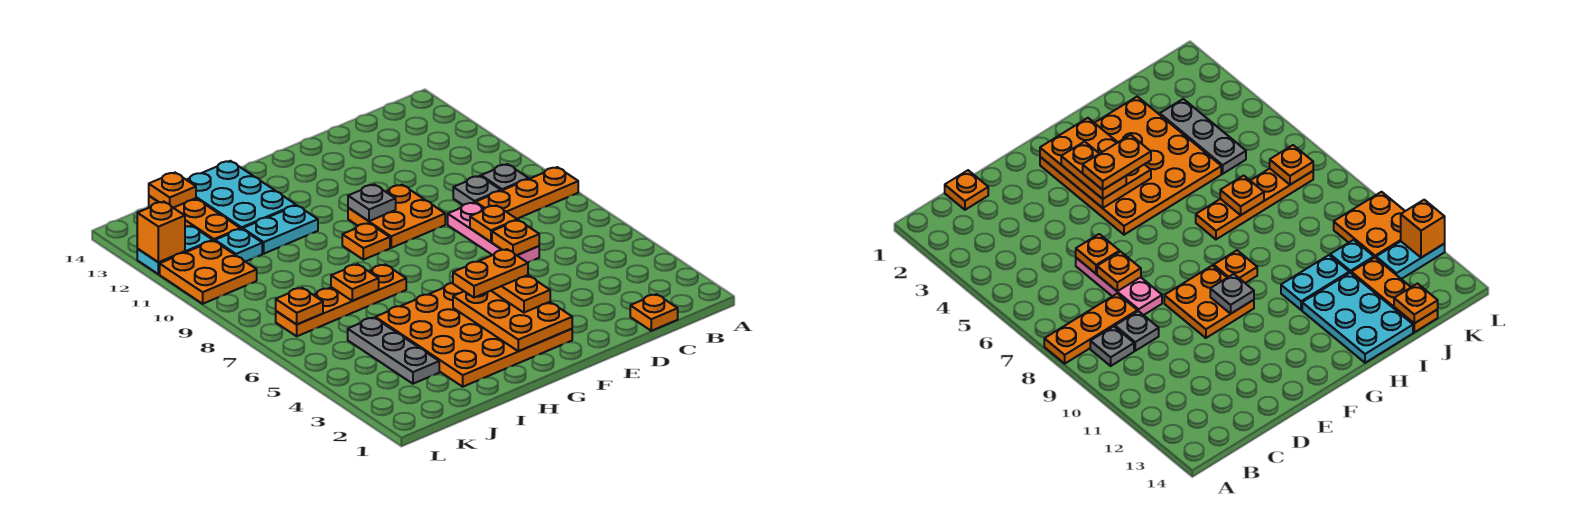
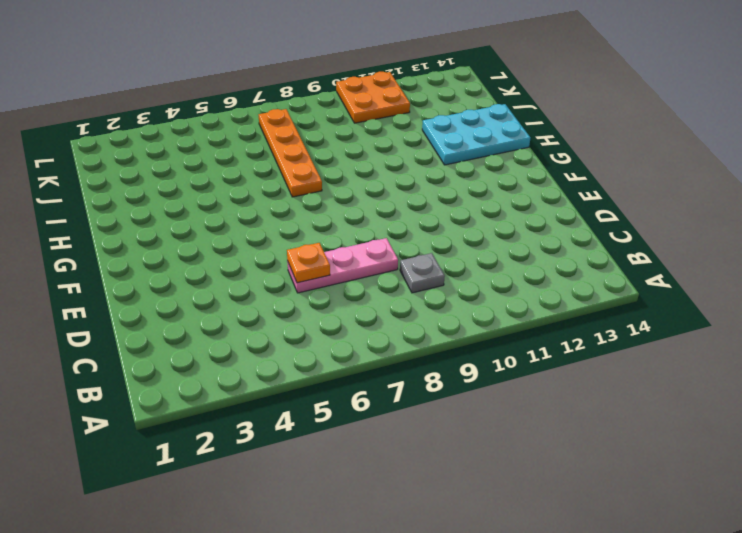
none -> orange plate A8:C8 level 1
none -> grey plate B9 level 1
none -> orange plate C1 level 1

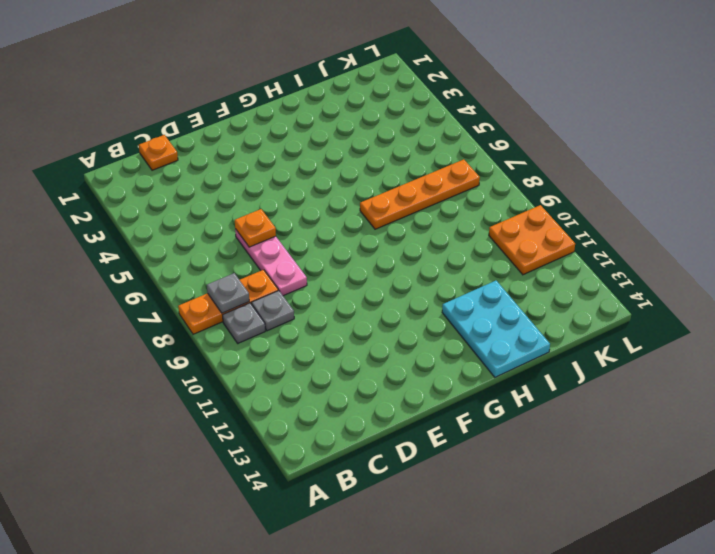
grey plate B8 level 2 -> grey plate F10 level 2
none -> orange plate E9:F10 level 1
none -> orange plate F2:I5 level 1
none -> orange plate G9 level 1

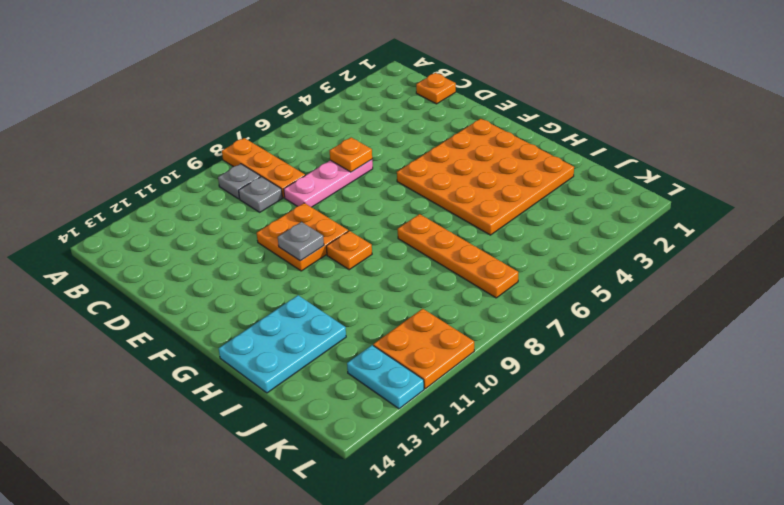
none -> cyan plate H11:I11 level 1
none -> grey plate J3:J5 level 1
none -> cyan plate J11 level 1

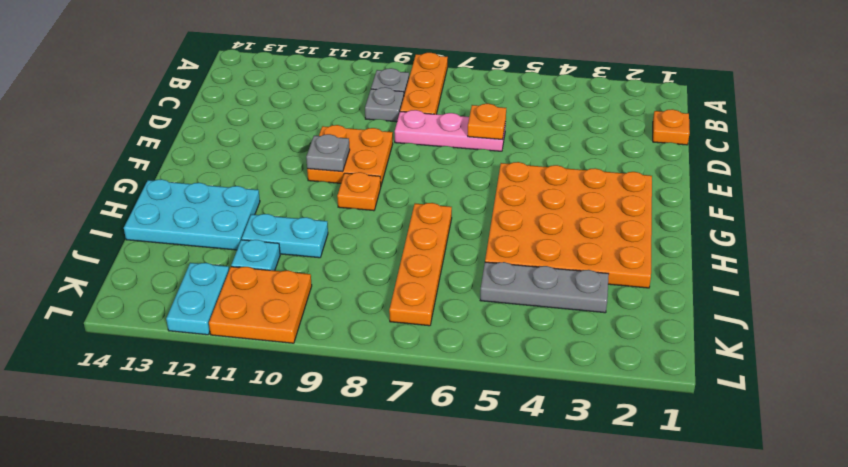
cyan plate I10:I11 level 1 -> cyan plate H11:I11 level 1
none -> orange plate J12:J14 level 1
none -> orange plate D7 level 2
none -> orange plate F2:G4 level 2

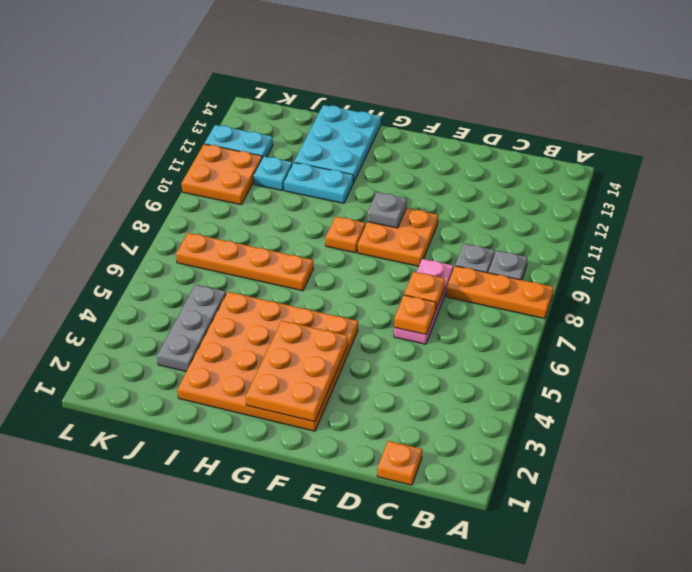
none -> orange plate J12:J14 level 1
none -> orange plate I7 level 2
none -> orange plate J14 level 2

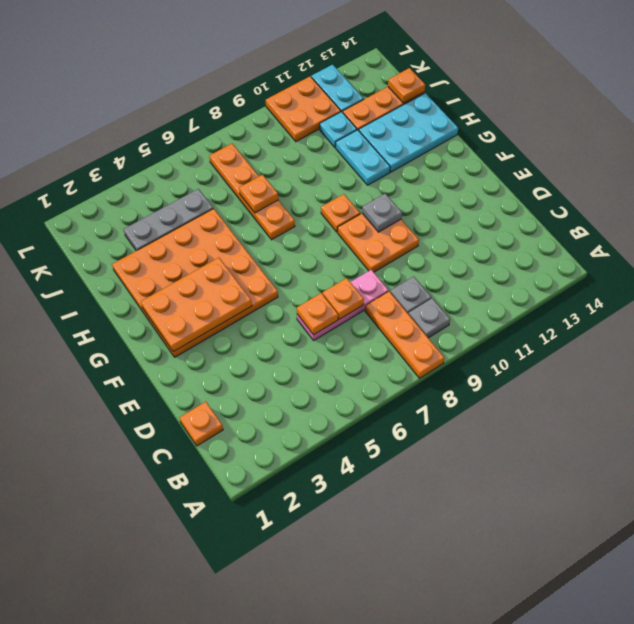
none -> orange plate K7 level 2
none -> orange brick L12 level 2
none -> orange plate F3:F4 level 3

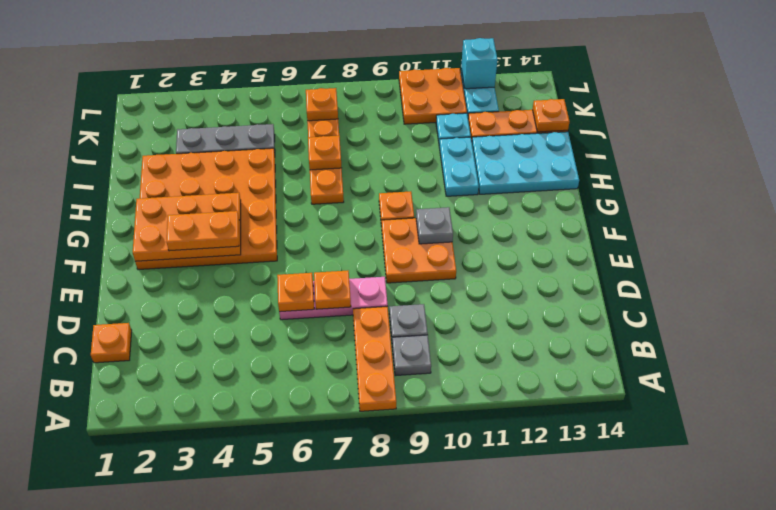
cyan brick L12 level 2 -> orange brick L12 level 2
none -> orange plate F4:G4 level 4

